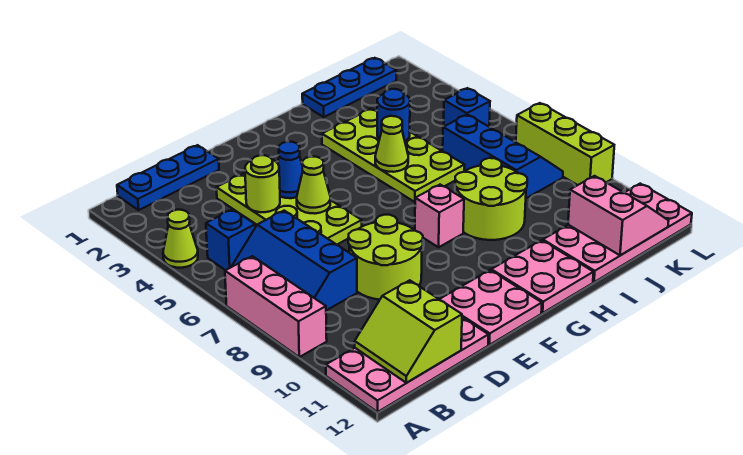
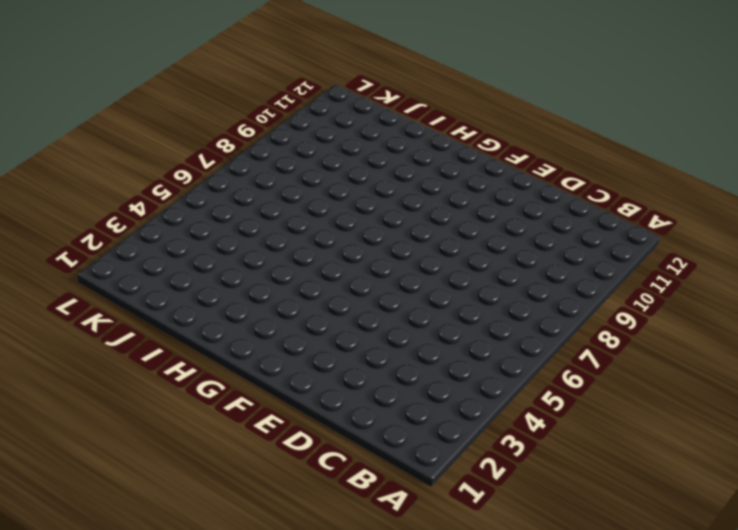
none -> lime cone A4 level 1
none -> pink brick A7:A9 level 1
none -> pink plate A11:D12 level 1

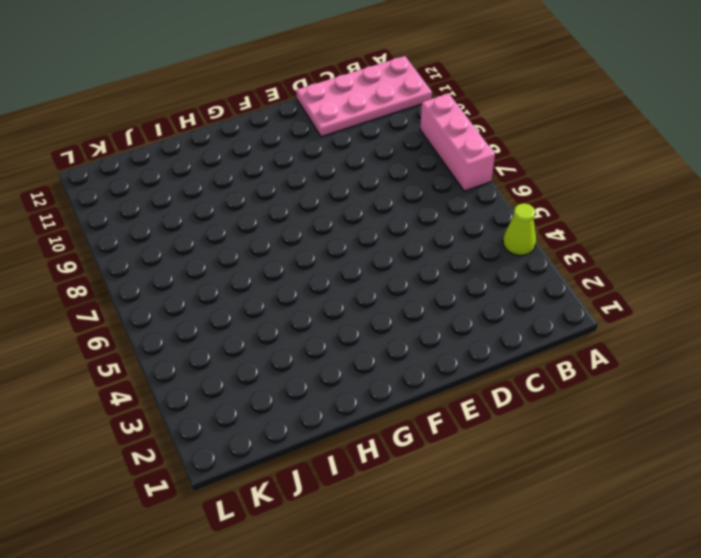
none -> blue plate B1:D1 level 1
none -> blue brick B5 level 1
none -> blue slope B6:C8 level 1 top C

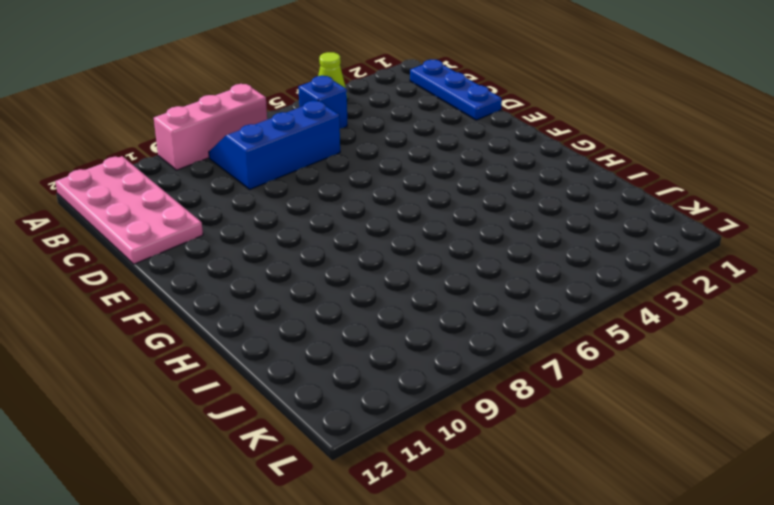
none -> lime plate D3:E6 level 1
none -> lime round brick D8:E9 level 1
none -> pink plate E11:F12 level 1

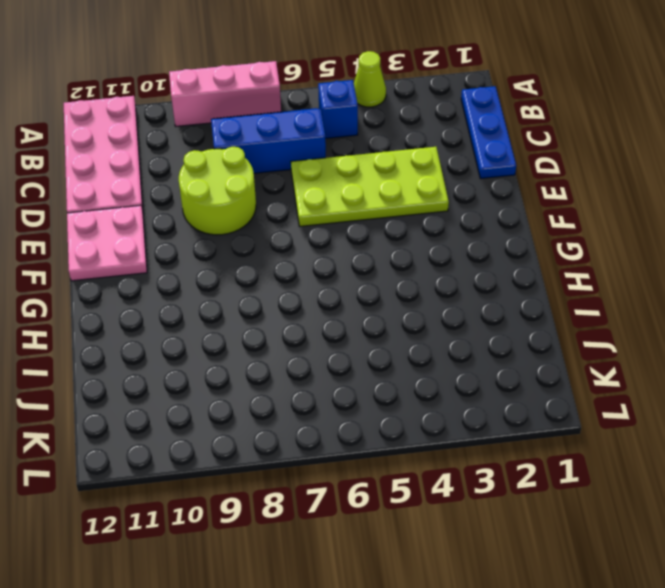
none -> pink brick G8 level 1
none -> pink plate G11:H12 level 1
none -> lime plate H3:I6 level 1

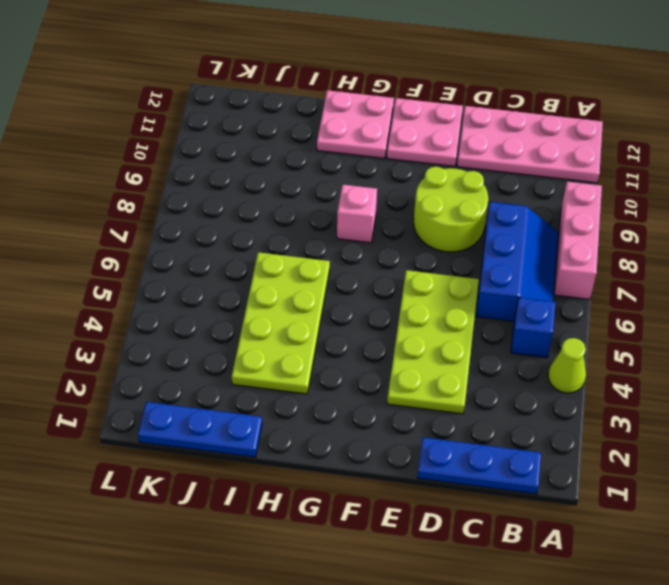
none -> lime round brick H8:I9 level 1
none -> pink plate I11:L12 level 1
none -> blue slope J6:K8 level 1 top J

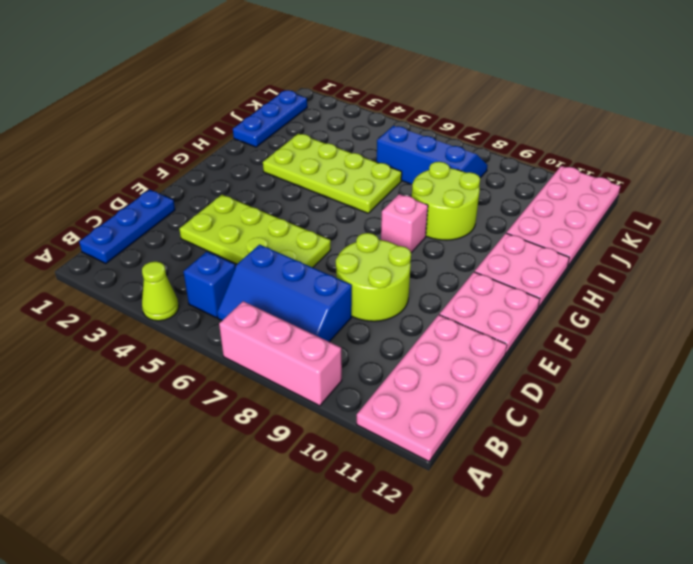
none -> blue brick K5 level 1
none -> lime brick L7:L9 level 1
none -> lime slope B11:C12 level 2 top C

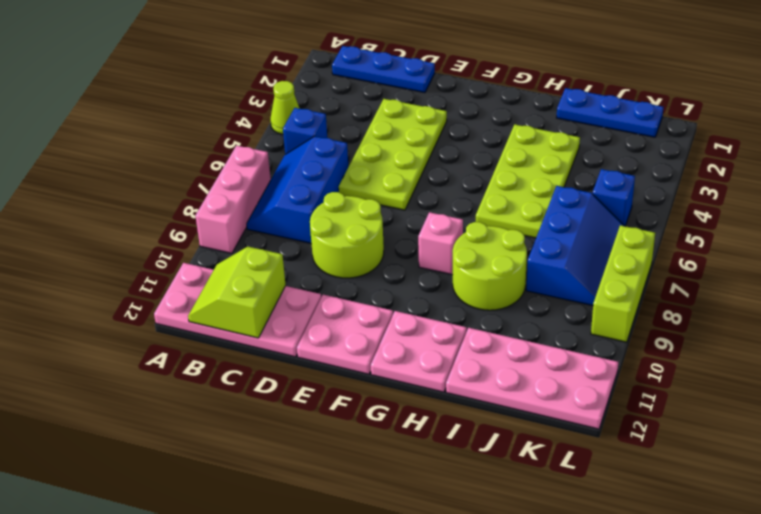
none -> lime round brick D4 level 2
none -> blue cone E4 level 2
none -> lime cone E5 level 2

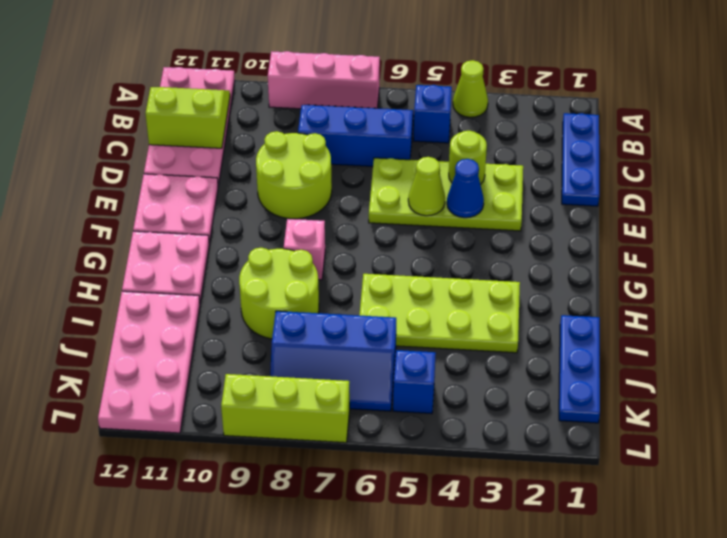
none -> lime cone H5 level 2
none -> blue round brick I4 level 2
none -> pink slope J11:K12 level 2 top J

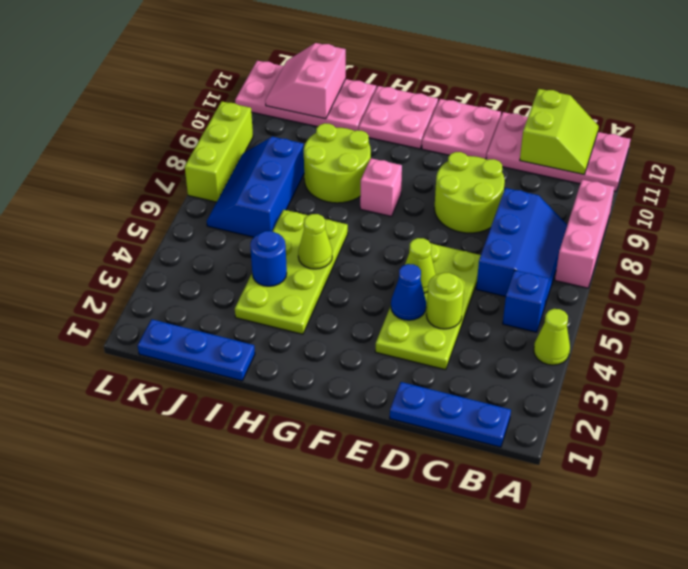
none -> blue brick K5 level 1

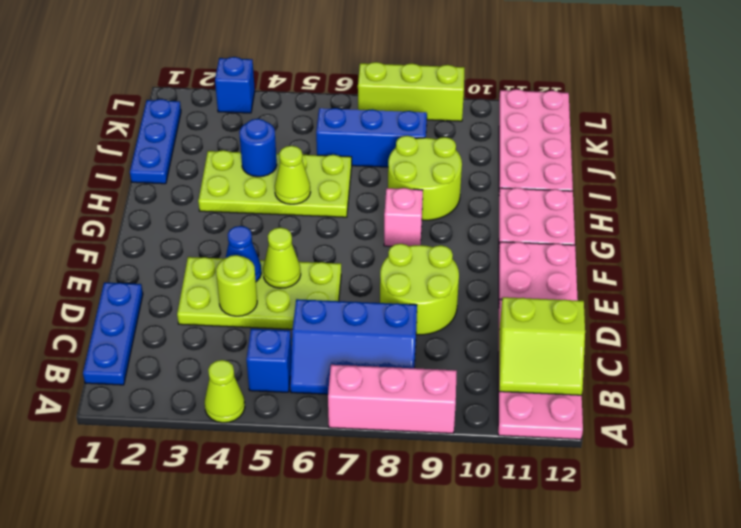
blue brick L3 level 1 -> blue brick K5 level 1
none -> pink slope J11:K12 level 2 top J

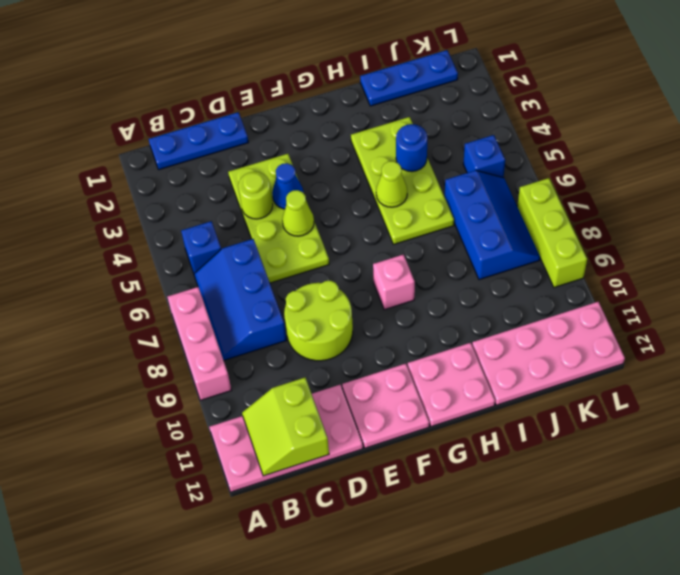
none -> lime cone A4 level 1
none -> lime round brick H8:I9 level 1
none -> pink slope J11:K12 level 2 top J

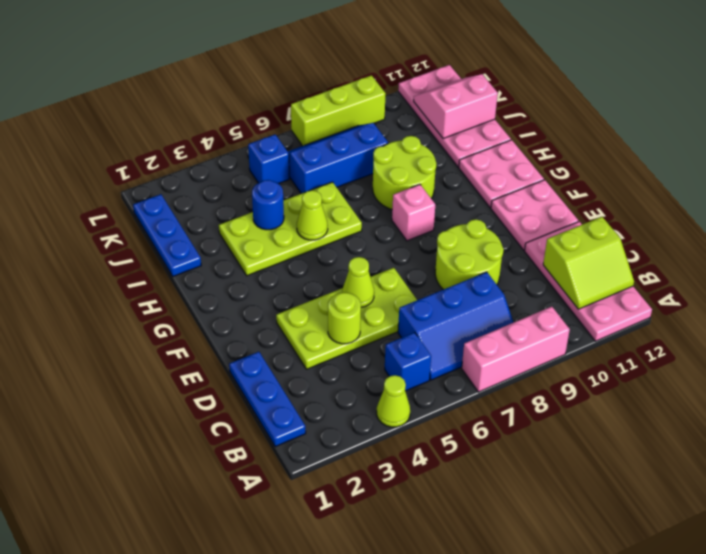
none -> blue cone E4 level 2

